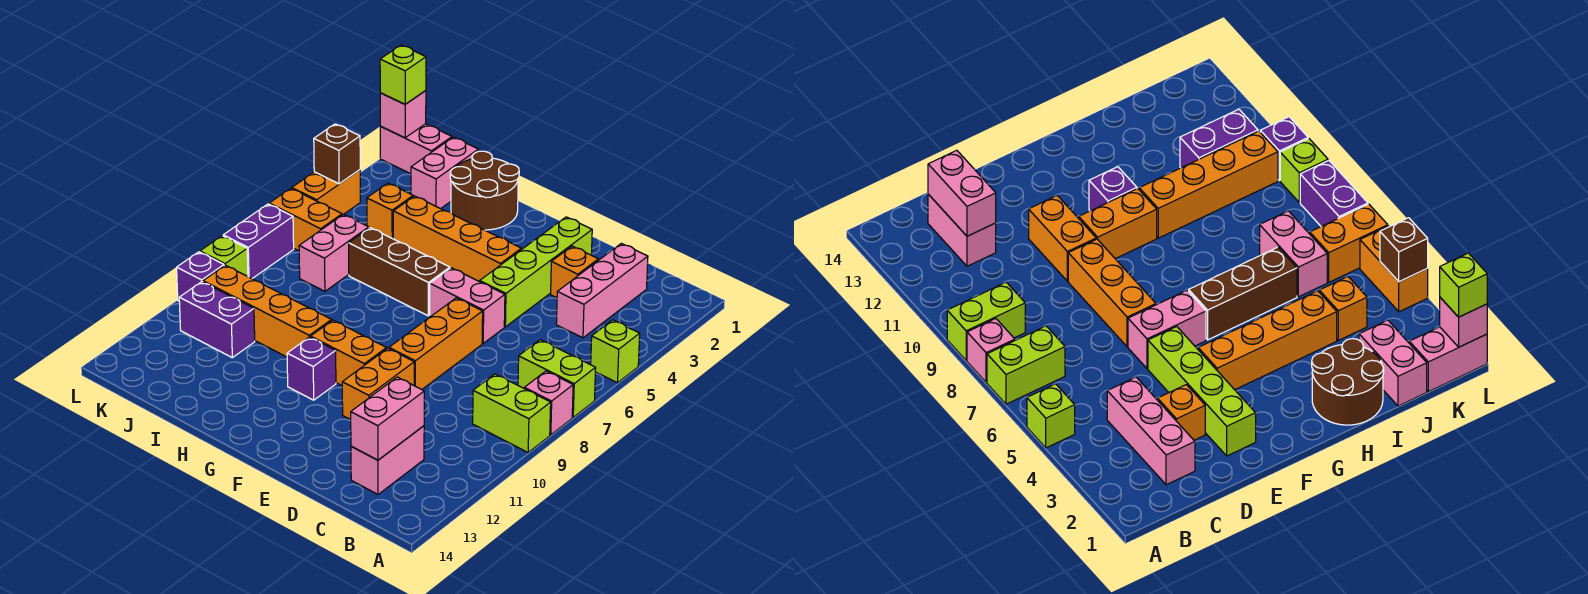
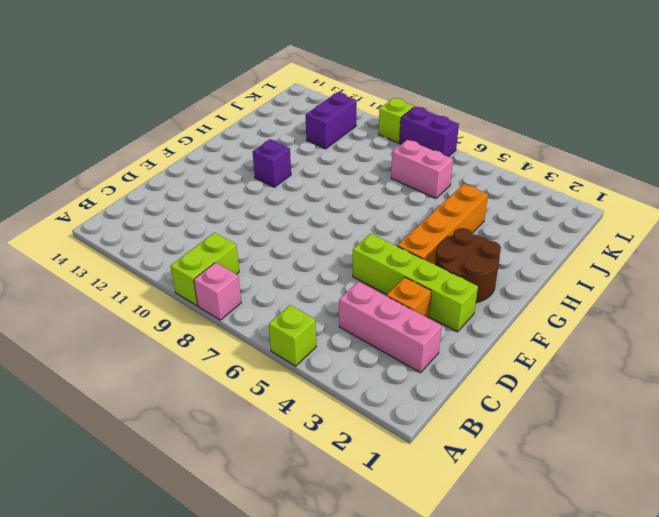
brown round brick F2:G3 level 1 -> brown round brick H1:I2 level 1
none -> lime brick A7:B7 level 1
none -> pink brick C12:C13 level 1
none -> pink brick E6:F6 level 1
none -> orange brick E7:E9 level 1

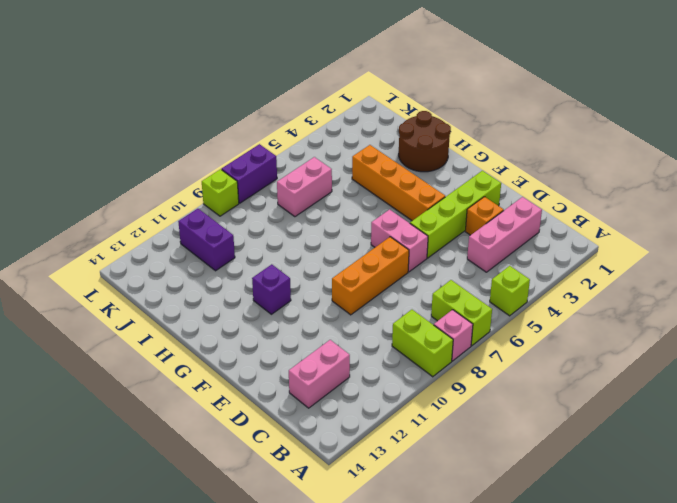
none -> orange brick E10:E11 level 1
none -> orange brick F10:G10 level 1
none -> brown brick G6:I6 level 1
none -> orange brick H10:K10 level 1

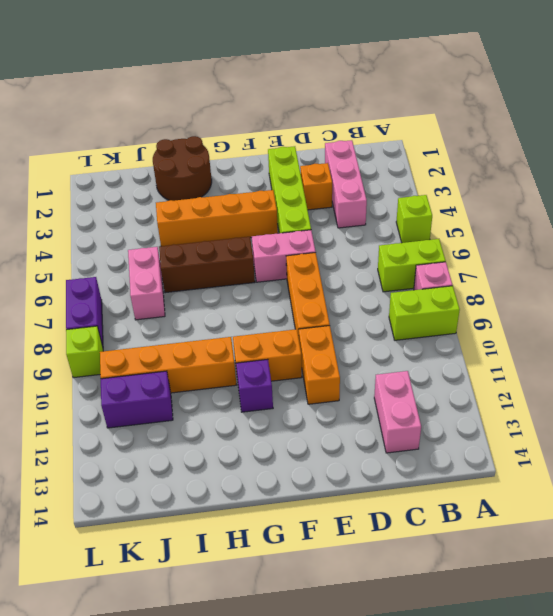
none -> pink brick J1:J2 level 1
none -> orange brick J4 level 1
none -> pink brick K1:L1 level 1
none -> orange brick K6:L6 level 1

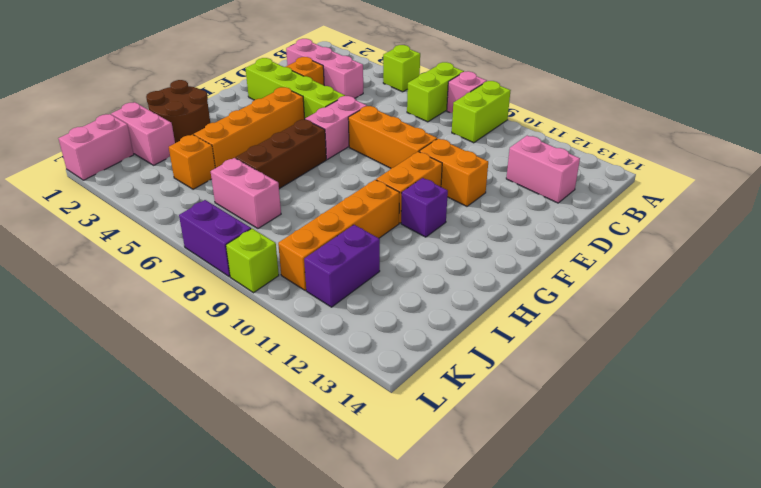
none -> orange brick K6:L6 level 1
none -> orange brick L4:L5 level 1
none -> purple brick L10 level 1
none -> pink brick C12:C13 level 2

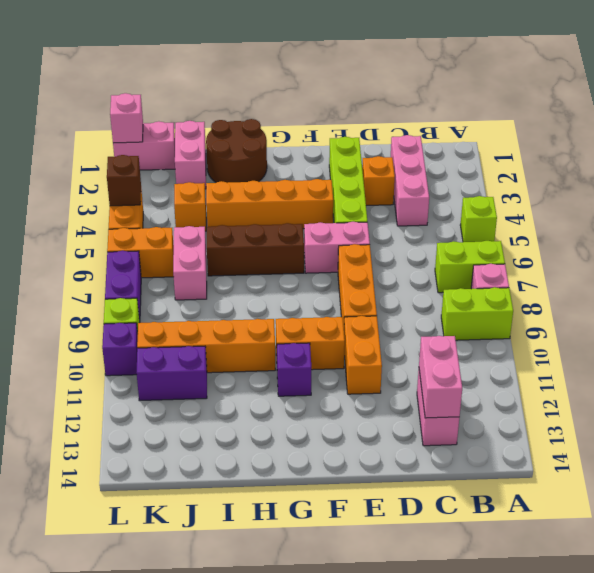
none -> lime brick L1 level 3

